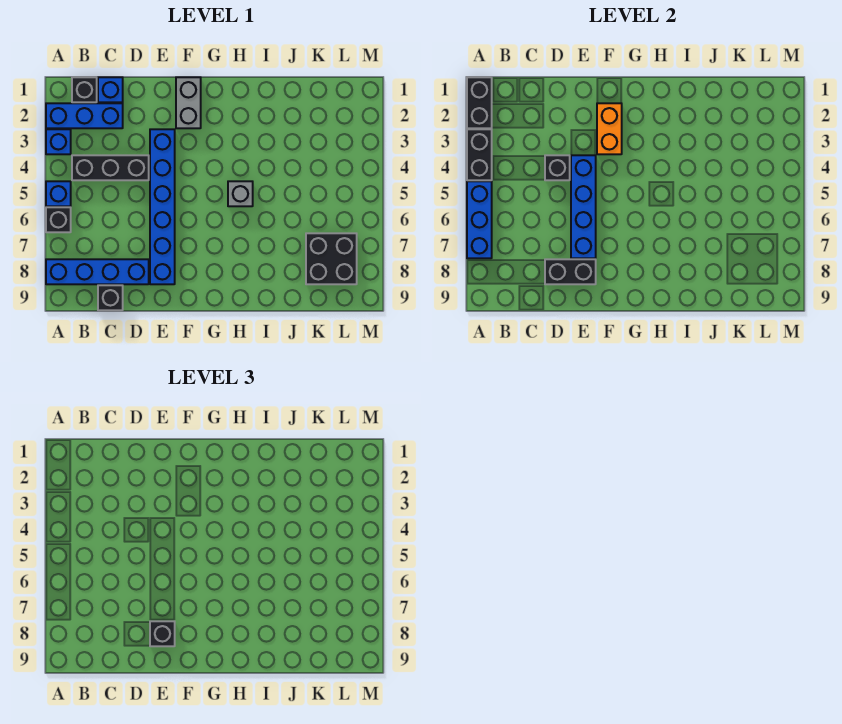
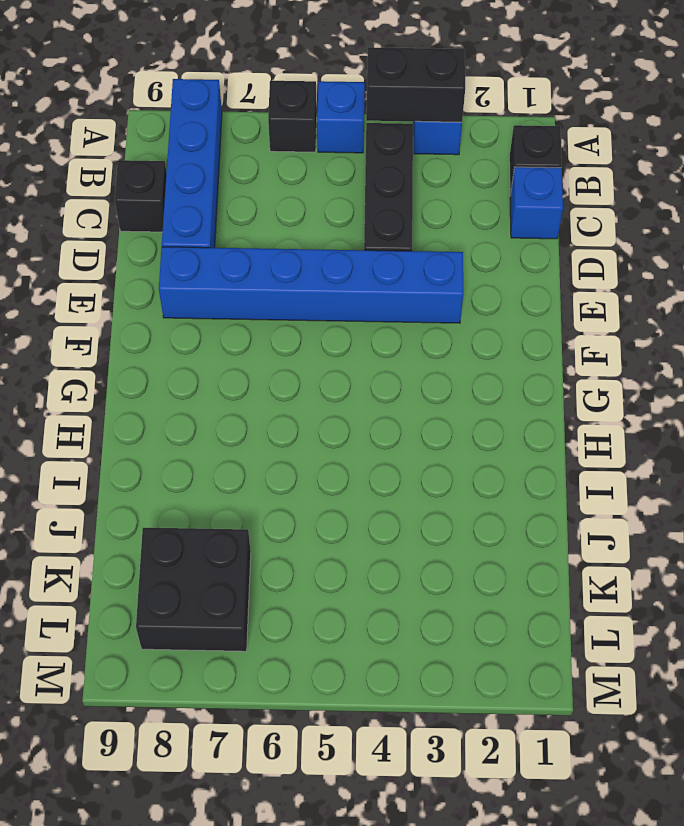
none -> blue brick A2:C2 level 1
none -> grey brick F1:F2 level 1
none -> grey brick H5 level 1

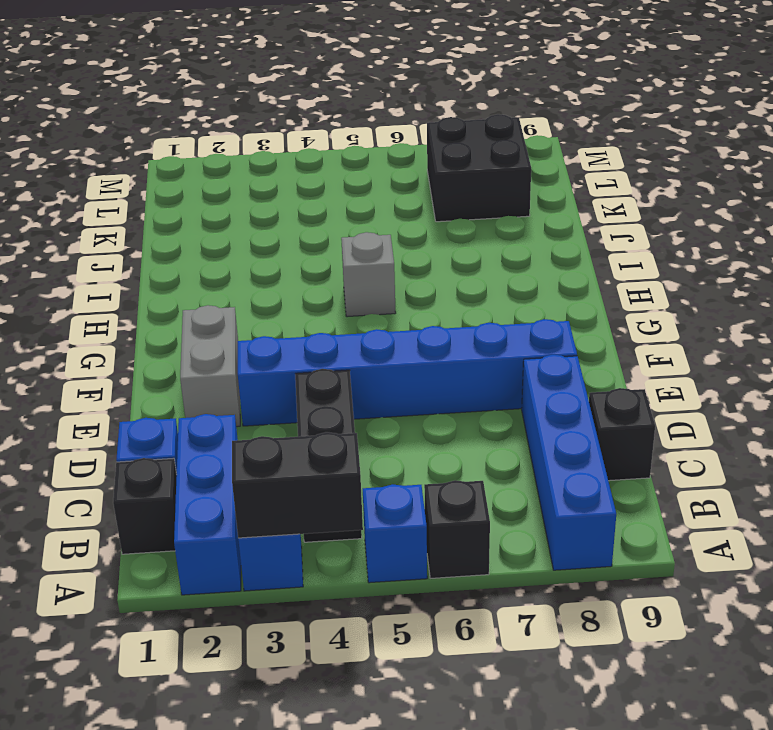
grey brick E2:F2 level 1 -> grey brick F1:F2 level 1
none -> black brick A1:A2 level 2
none -> blue brick A5:A7 level 2
none -> black brick D4 level 2

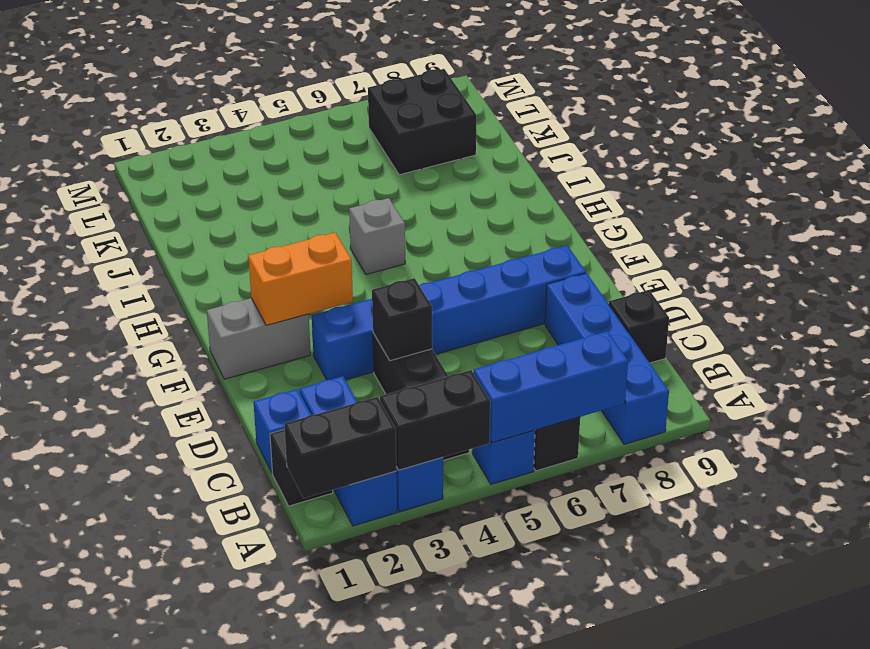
none -> black brick D8:E8 level 2
none -> blue brick E4:E7 level 2
none -> black brick E8 level 3

